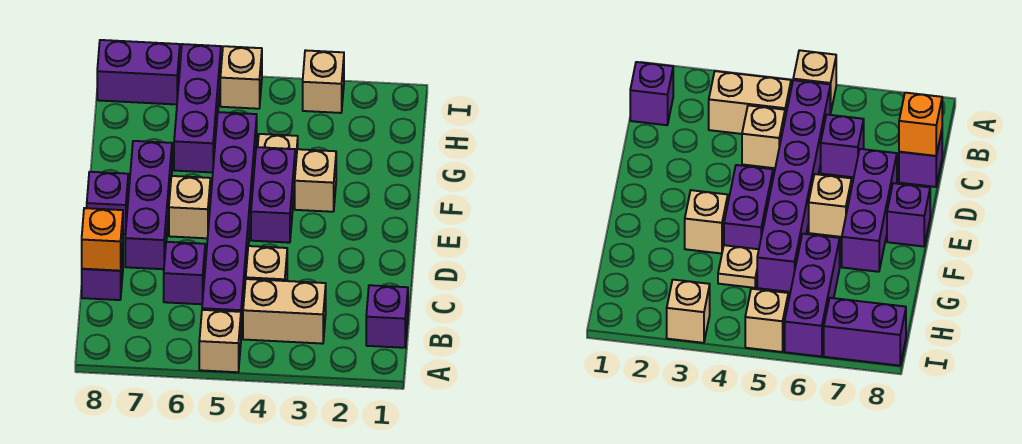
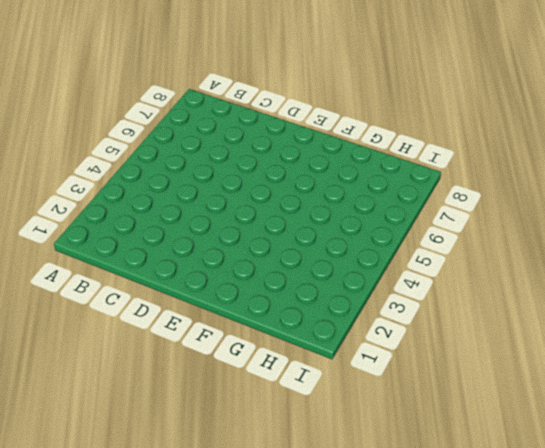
none -> tan brick A5 level 1
none -> purple brick B1 level 1
none -> tan brick B3:B4 level 1

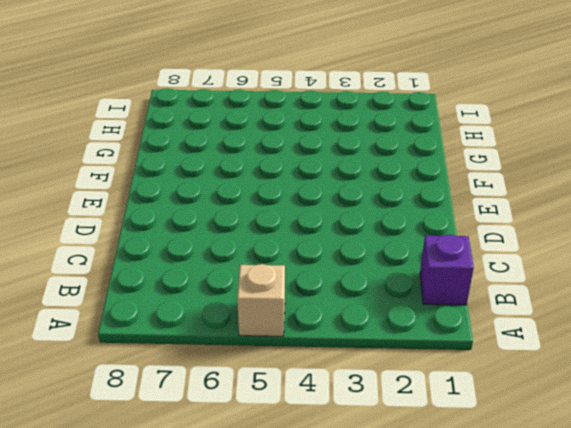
none -> tan brick B3:B4 level 1
none -> purple brick B5:G5 level 1
none -> tan brick C4 level 1

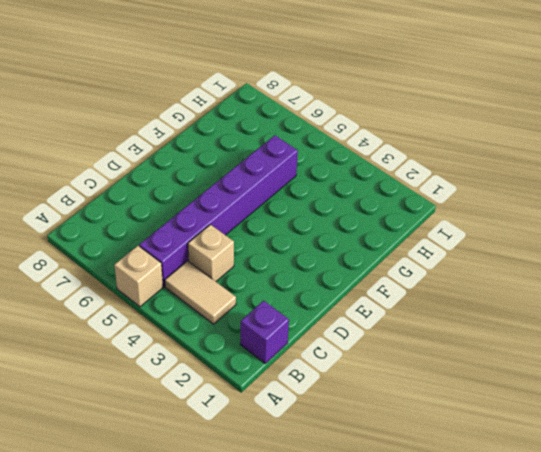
tan tile B3:B4 level 1 -> tan brick B3:B4 level 1
none -> purple brick C6 level 1
none -> purple brick C8 level 1
none -> purple brick D7:F7 level 1

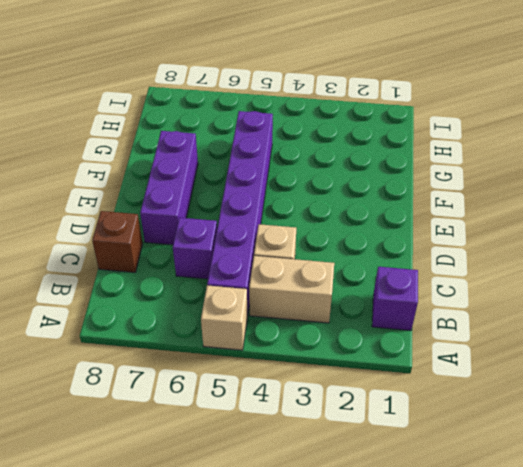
brown brick C8 level 1 -> purple brick C8 level 1
none -> purple brick E4:F4 level 1
none -> tan brick E6 level 1
none -> purple brick E8 level 1

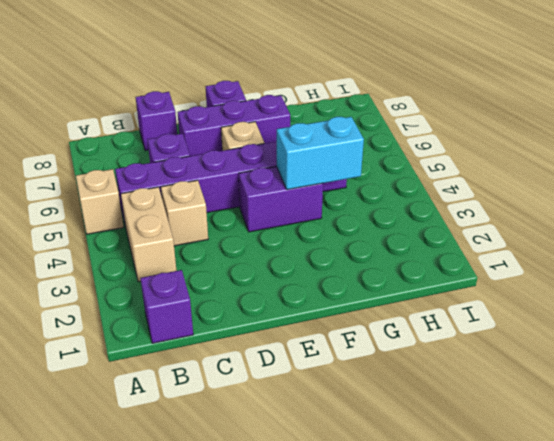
cyan brick F4:G4 level 2 -> none
none -> tan brick F3 level 1
none -> tan plate G4 level 1
none -> purple brick G6:I6 level 1

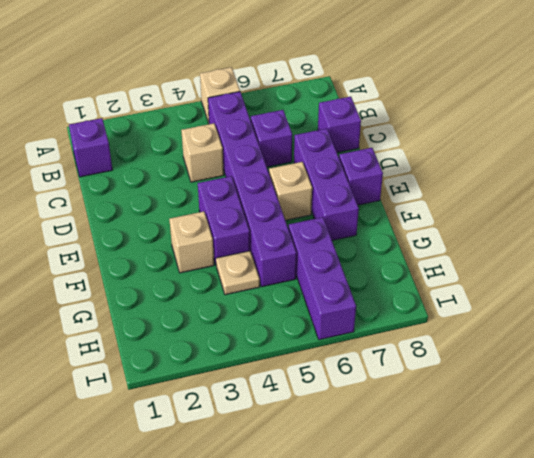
none -> tan brick B3:B4 level 1
none -> tan brick I3 level 1
none -> tan brick I5 level 1

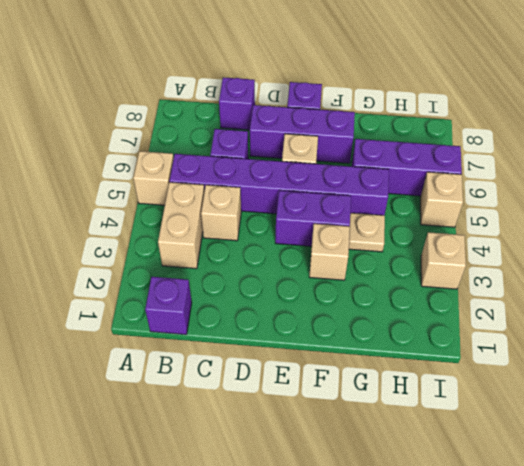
none -> purple brick I7:I8 level 1
none -> orange brick C8 level 2

